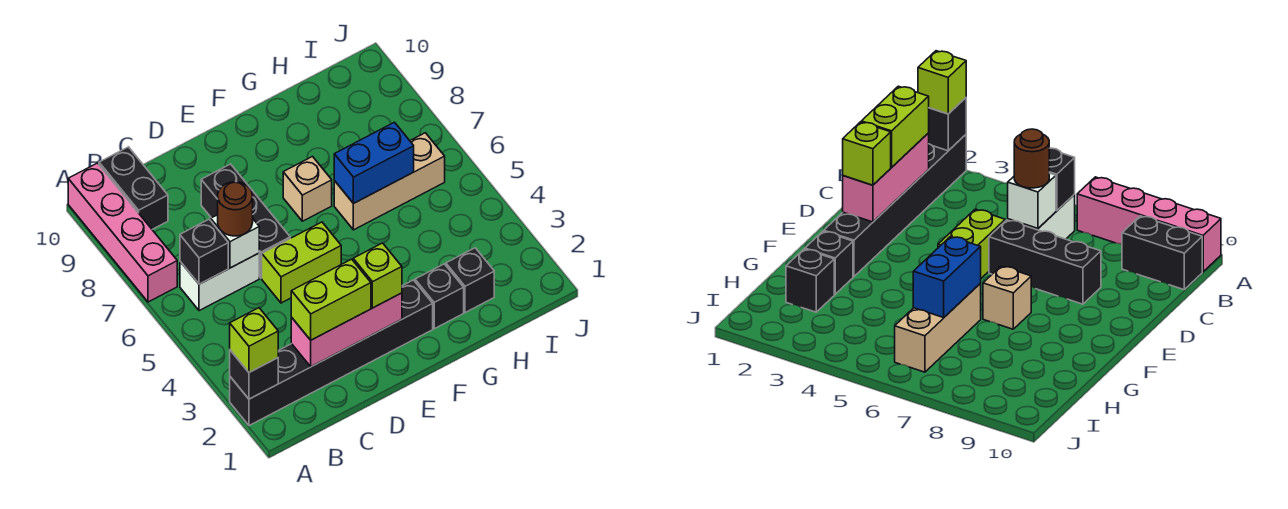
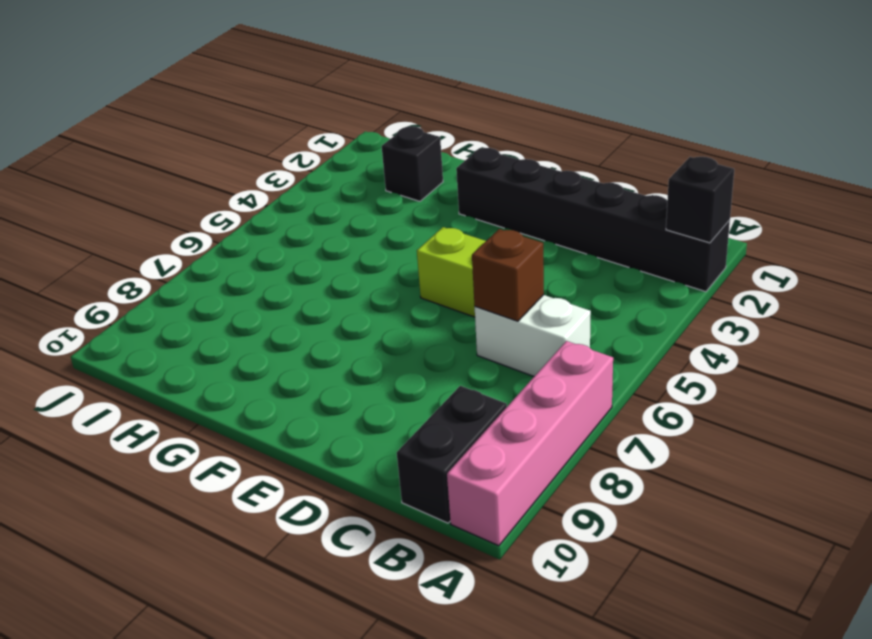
brown brick C6 level 2 -> white brick C6 level 2
none -> black brick D6:D8 level 1
none -> tan brick F7 level 1
none -> black brick G2 level 1

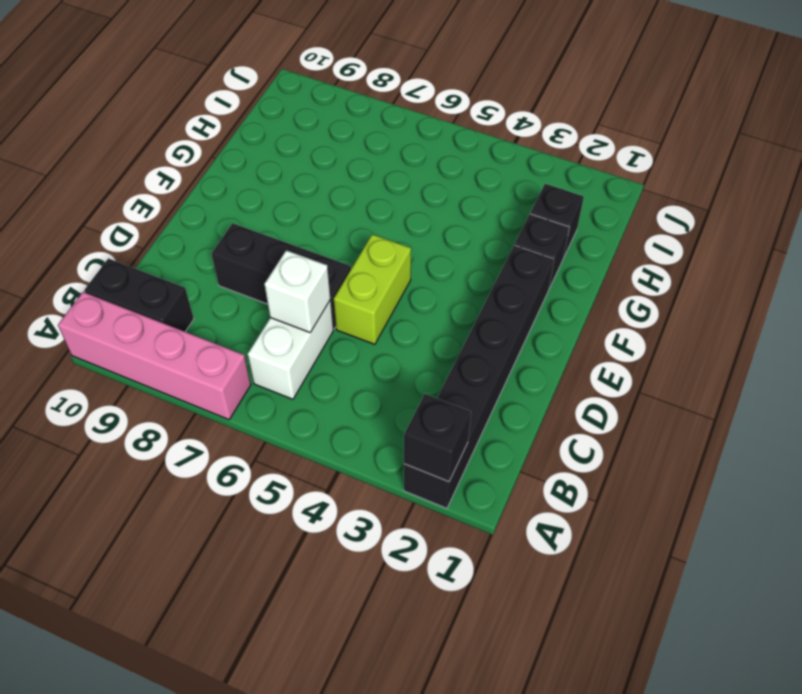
none -> tan brick F7 level 1
none -> tan brick G6:I6 level 1
none -> black brick B6 level 2

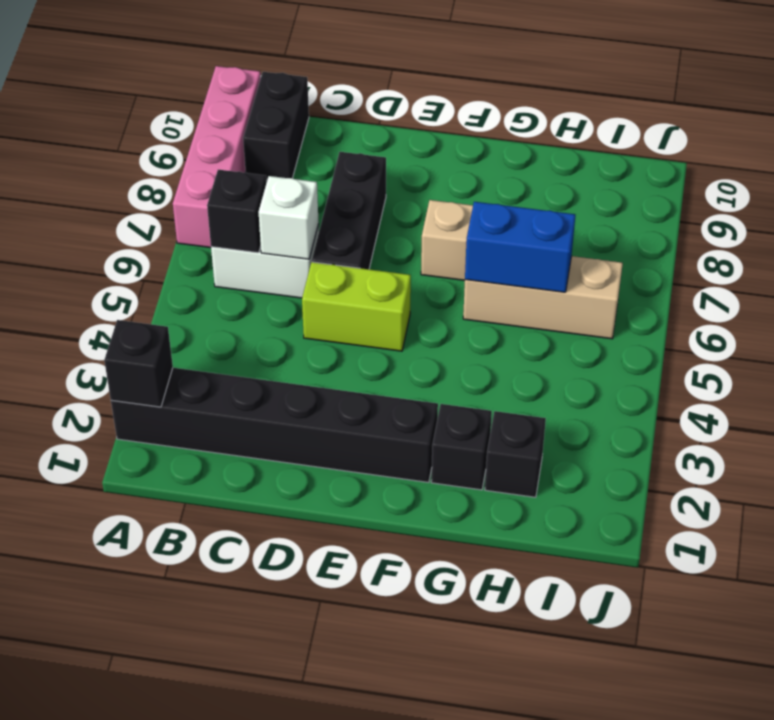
none -> pink brick C2:E2 level 2
none -> lime brick A2 level 3
none -> lime brick C2:D2 level 3

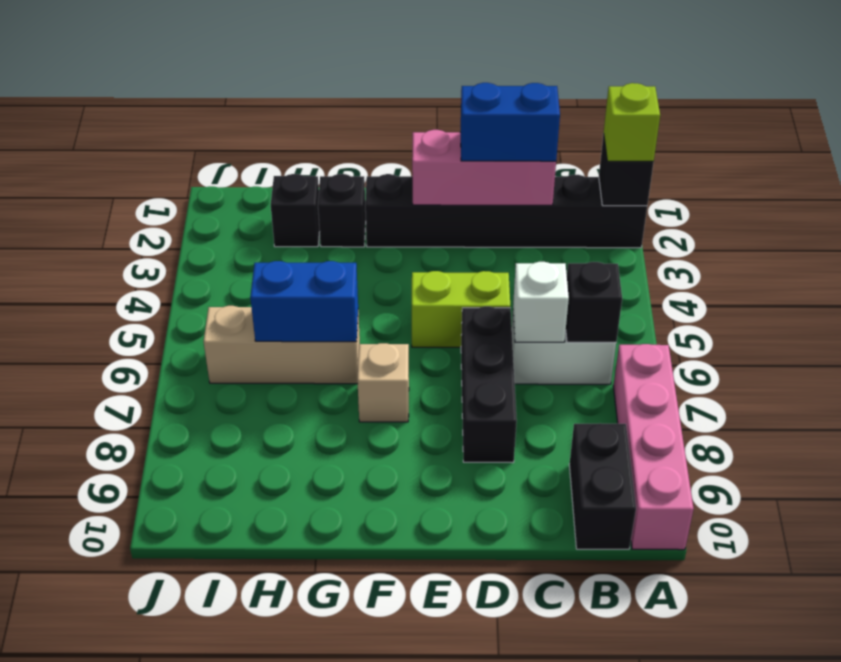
blue brick C2:D2 level 3 -> lime brick C2:D2 level 3
none -> brown round brick C6 level 3
none -> lime brick E2 level 3

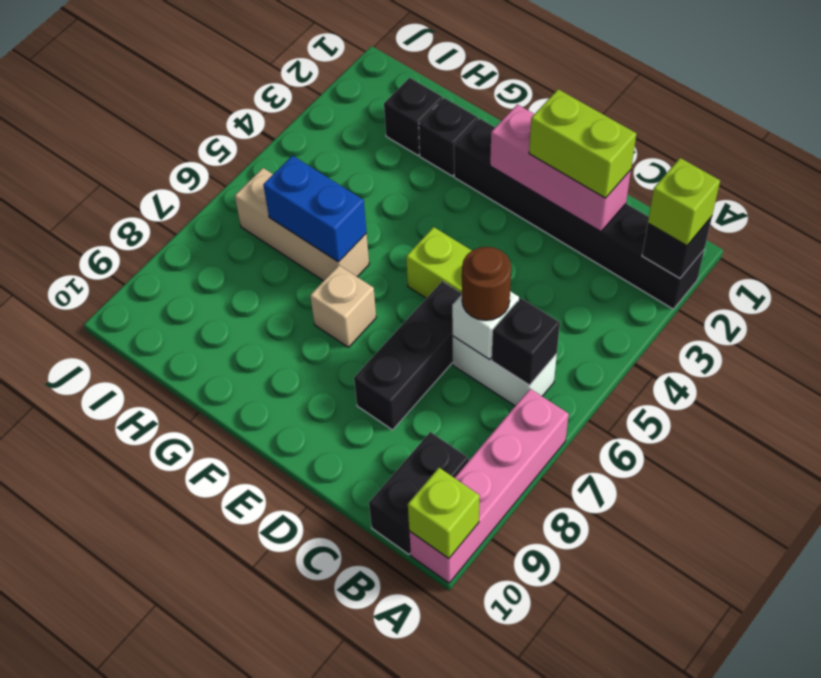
lime brick A10 level 2 -> lime brick E2 level 3

